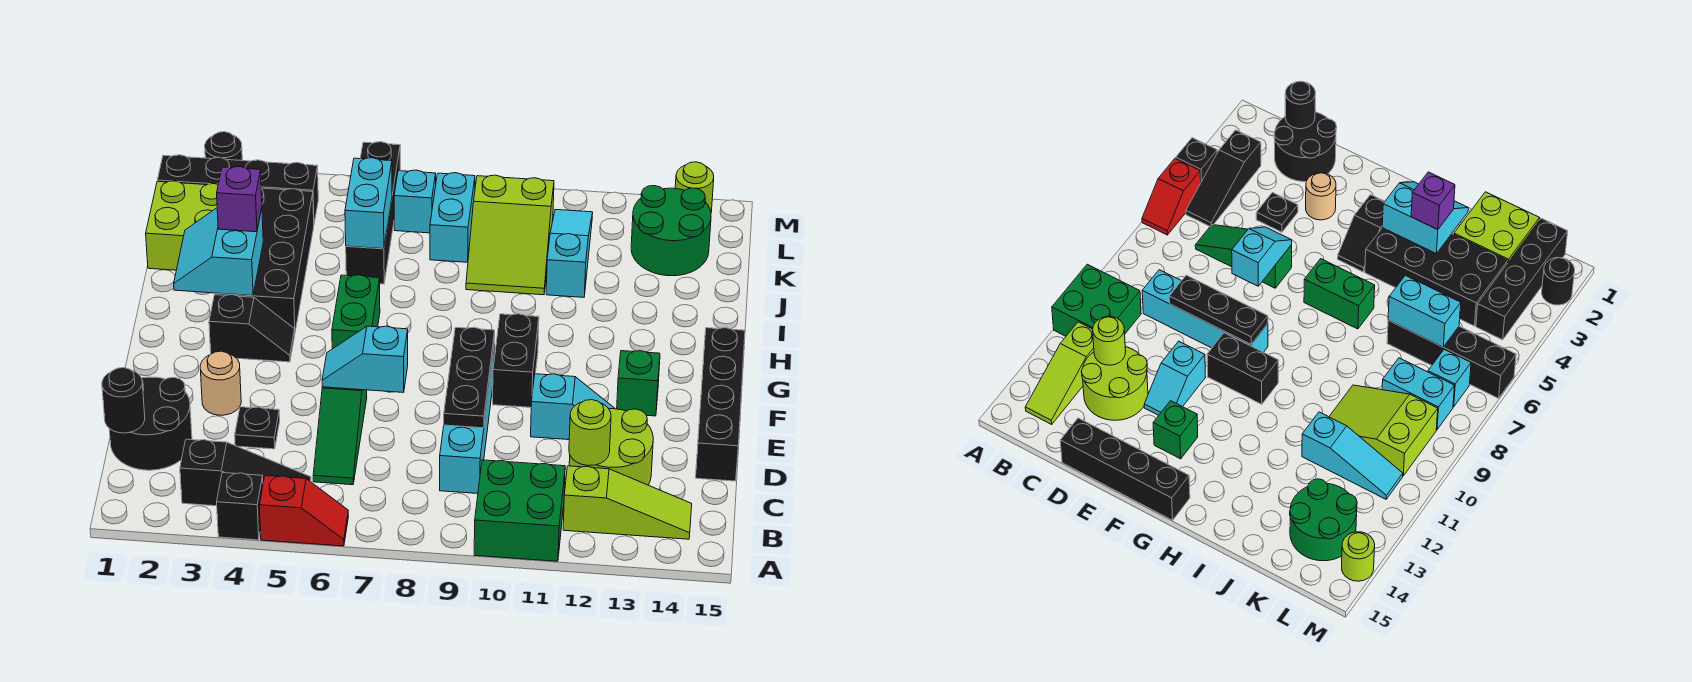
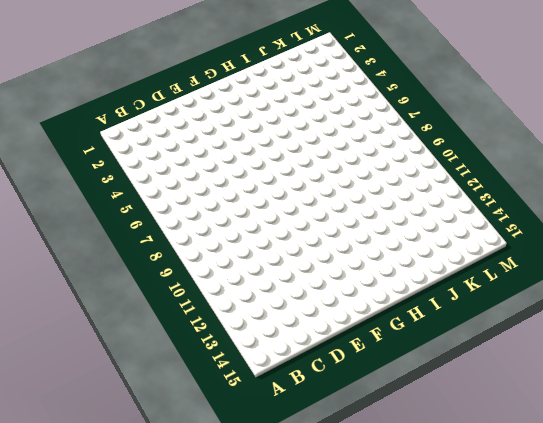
none -> black brick A4 level 1
none -> red slope A5:A6 level 1 top 5
none -> green brick A10:B11 level 1
none -> black slope B3:B5 level 1 top 3

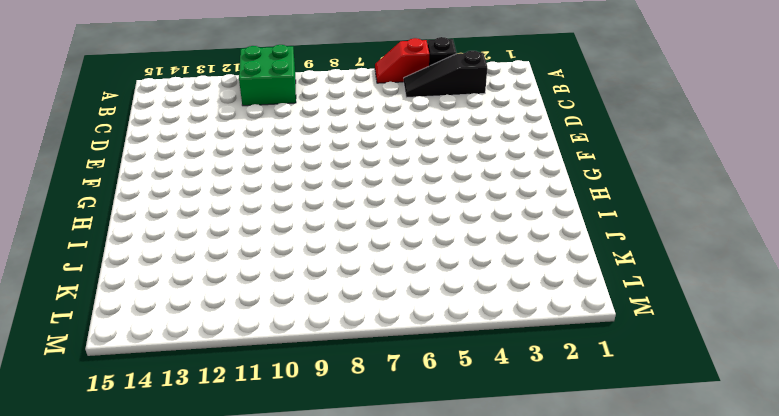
none -> lime slope B12:B14 level 1 top 12
none -> black round brick C1:D2 level 1
none -> green slope C6:E6 level 1 top E
none -> cyan brick C9:F9 level 1

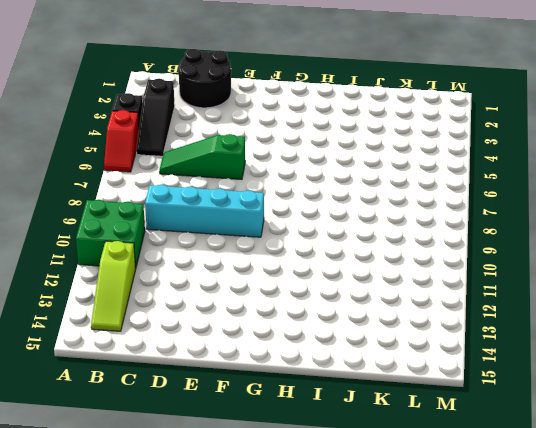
none -> lime round brick C12:D13 level 1
none -> black plate D4 level 1
none -> black brick D15:G15 level 1
none -> tan round brick E3 level 1

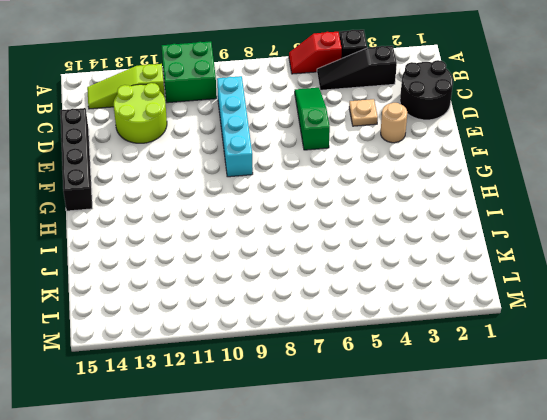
tan plate D4 level 1 -> black plate D4 level 1
none -> cyan slope E11:E12 level 1 top 11
none -> black brick F10:G10 level 1
none -> green brick F13 level 1
none -> black slope G3:G4 level 1 top 3

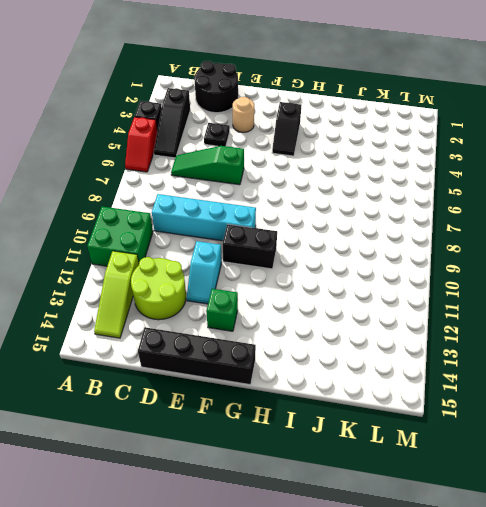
none -> green brick G6:H6 level 1
none -> black brick H3:K4 level 1
none -> lime brick J1:K2 level 1
none -> black brick J6:M6 level 1

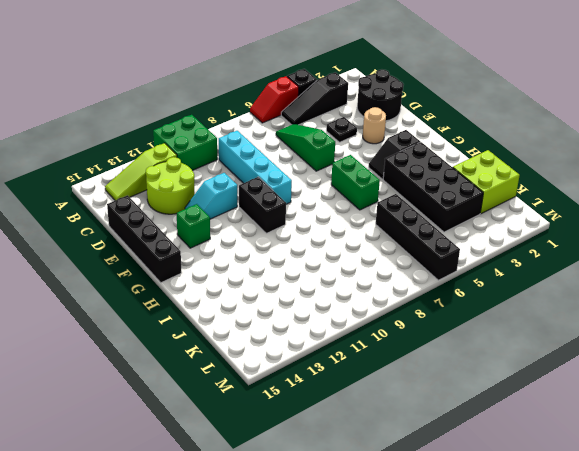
none -> lime slope J9:L10 level 1 top L
none -> cyan slope J11:L11 level 1 top J
none -> cyan brick K8:L8 level 1
none -> green round brick K13:L14 level 1

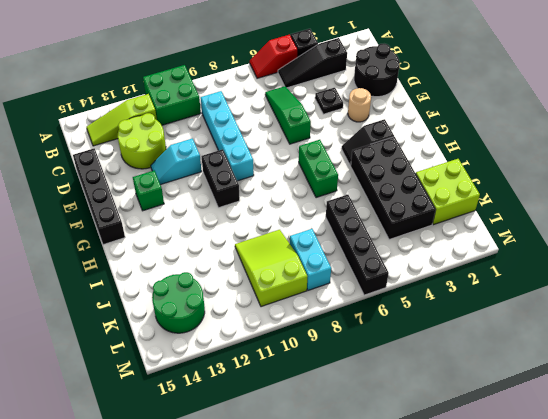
none -> cyan slope J11:L11 level 1 top J
none -> black brick L1:L4 level 1
none -> cyan brick L7 level 1
none -> black round brick M2 level 1

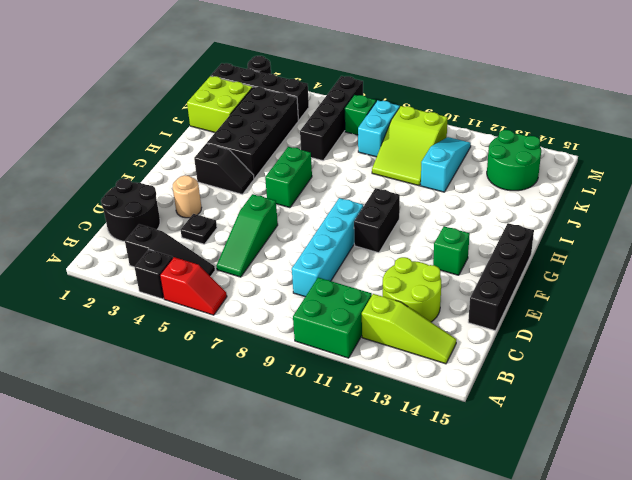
green brick L7 level 1 -> cyan brick L7 level 1
none -> cyan slope E11:E12 level 1 top 11
none -> lime round brick M14 level 1
none -> black round brick C1 level 2
none -> lime round brick C12 level 2

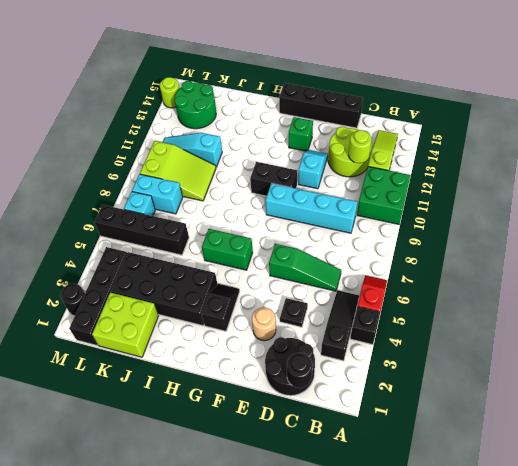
none -> black plate D9:F9 level 2
none -> cyan slope E6:E7 level 2 top 7
none -> cyan slope H2:I3 level 2 top 3
none -> cyan brick J6:K6 level 2

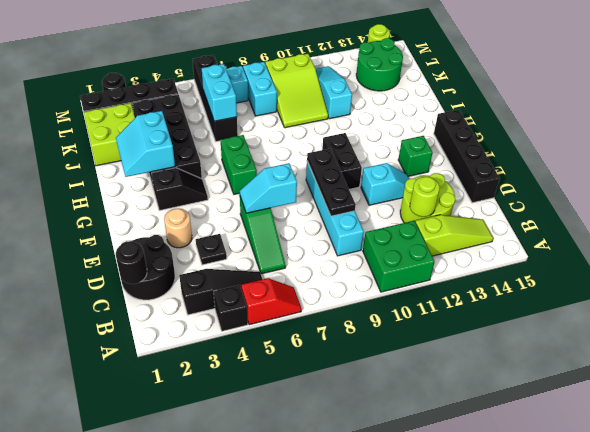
none -> purple brick I3 level 3

